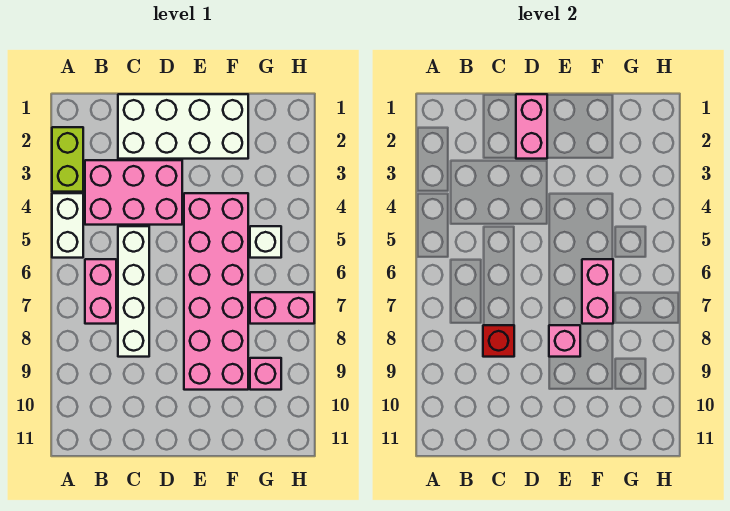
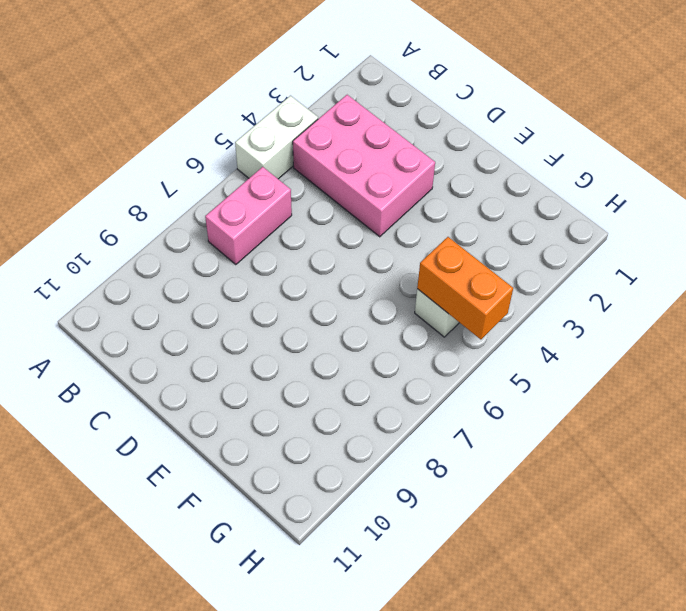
orange brick G5:H5 level 2 -> none
none -> lime brick A2:A3 level 1
none -> white brick C1:F2 level 1
none -> white brick C5:C8 level 1

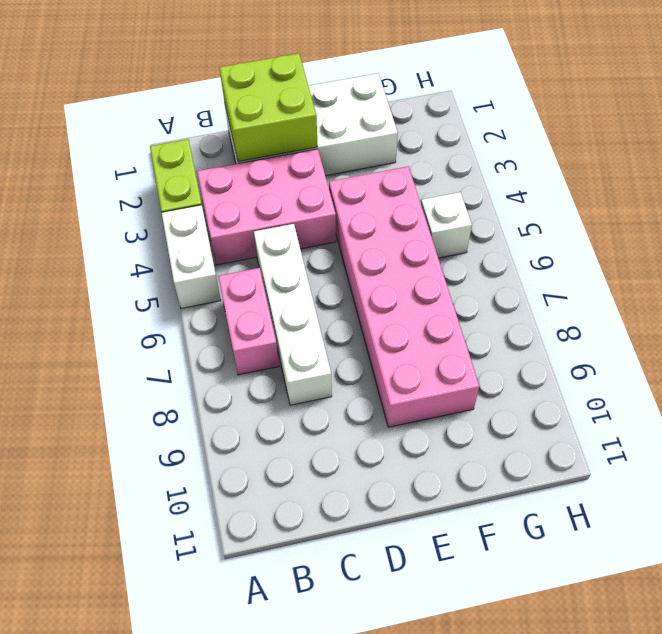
lime brick C1:D2 level 2 -> pink brick D1:D2 level 2
none -> pink brick G7:H7 level 1
none -> pink brick G9 level 1
none -> red brick C8 level 2

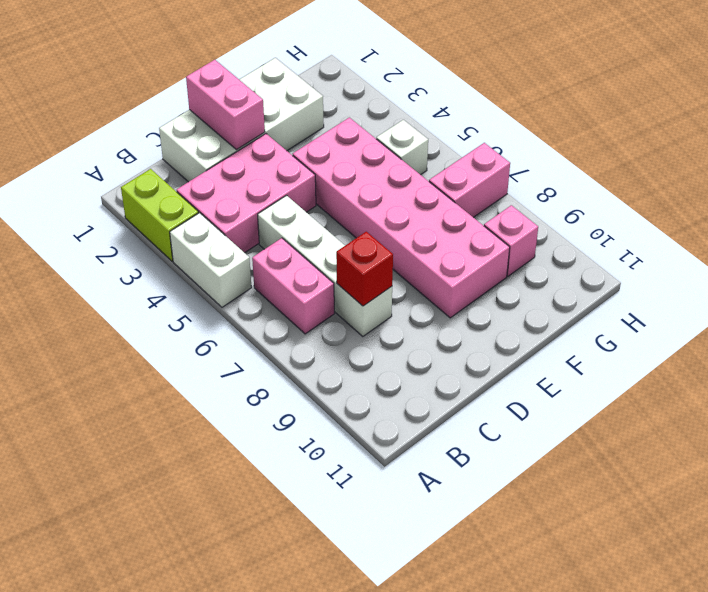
none -> pink brick E8 level 2
none -> pink brick F6:F7 level 2

